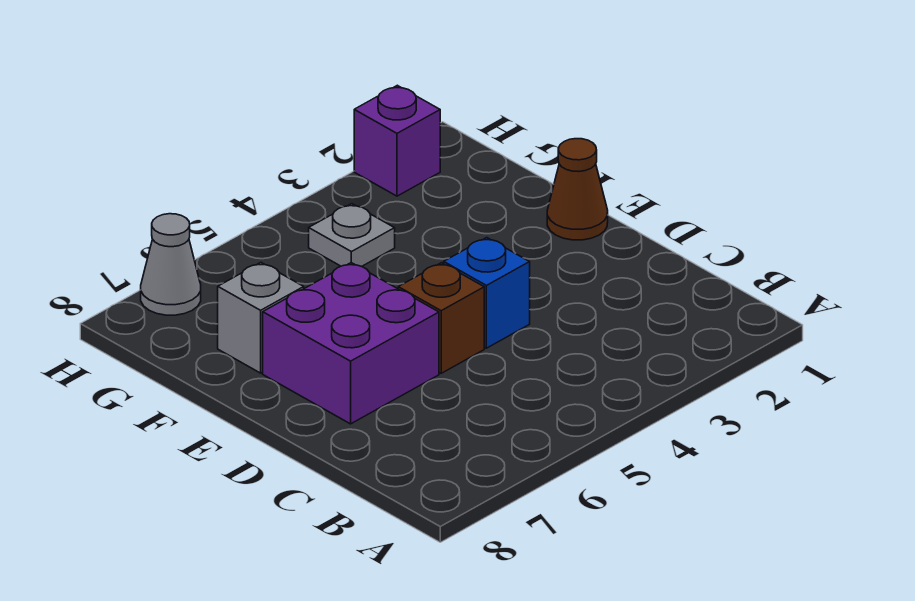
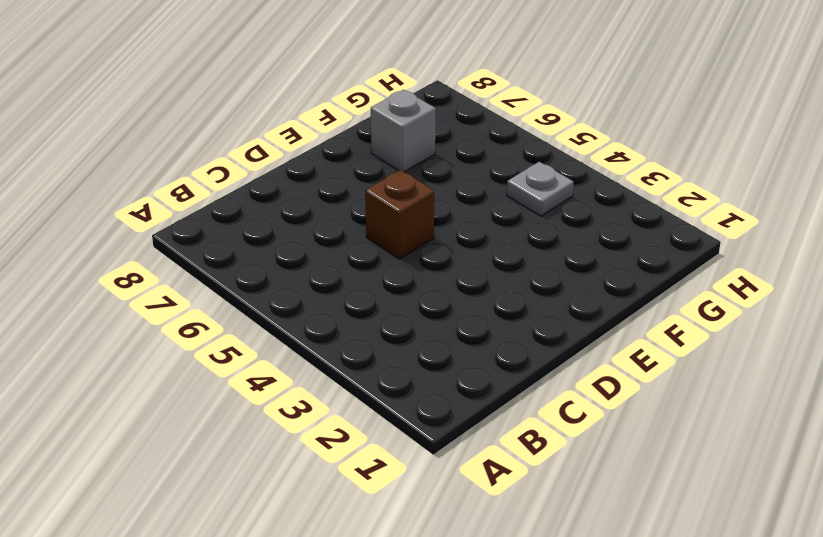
none -> blue brick D4 level 1
none -> purple brick D6:E7 level 1

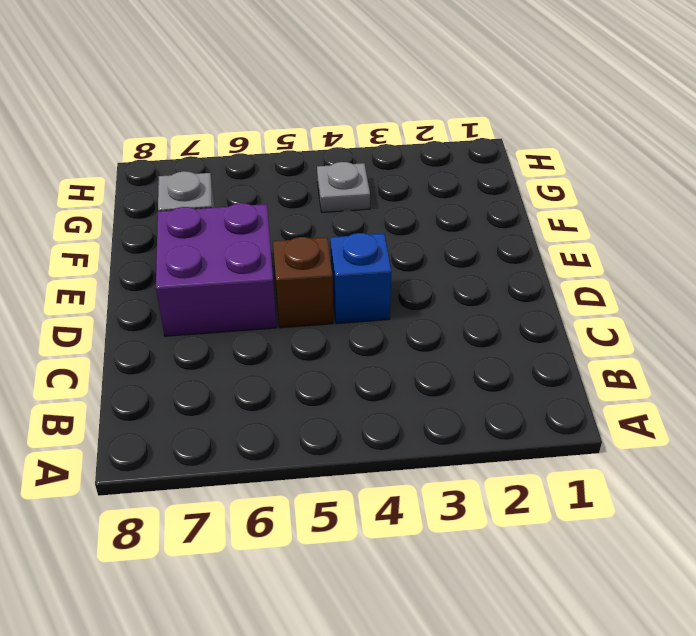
none -> brown cone E1 level 1
none -> purple brick H2 level 1

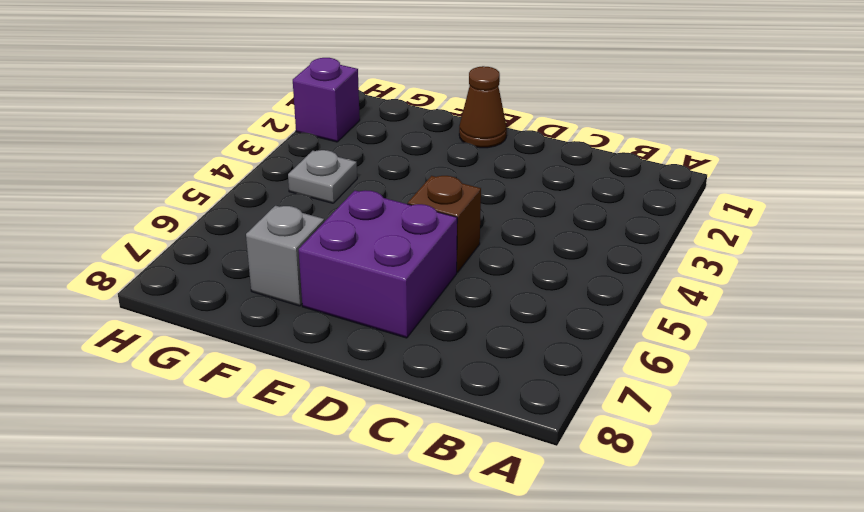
none -> blue brick D4 level 1
none -> grey cone H7 level 1

